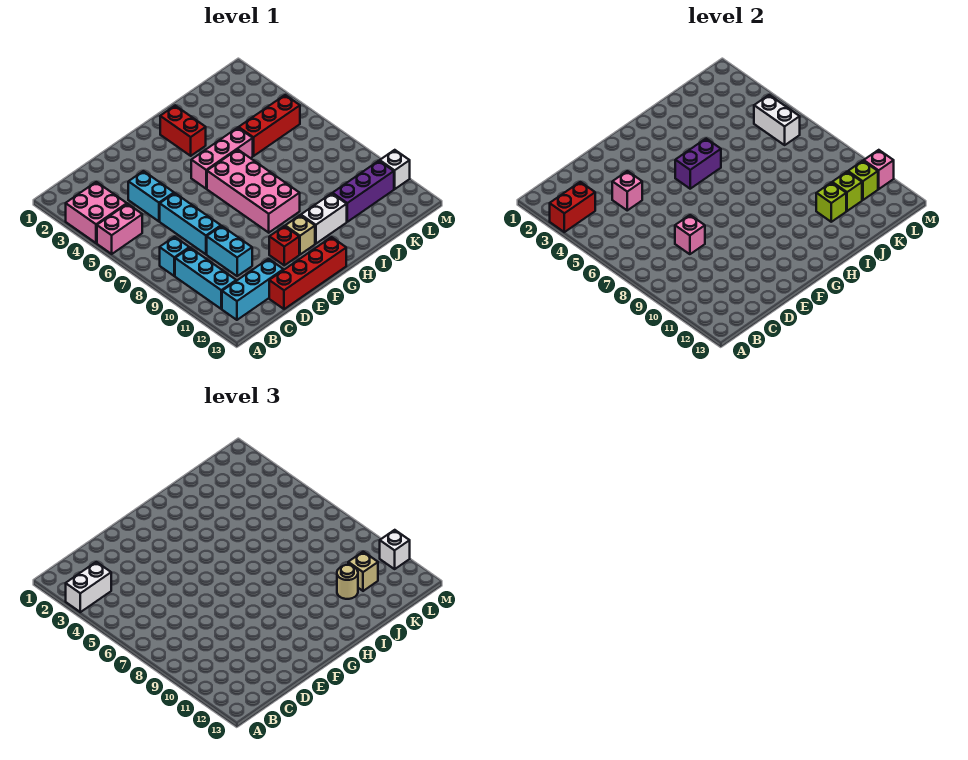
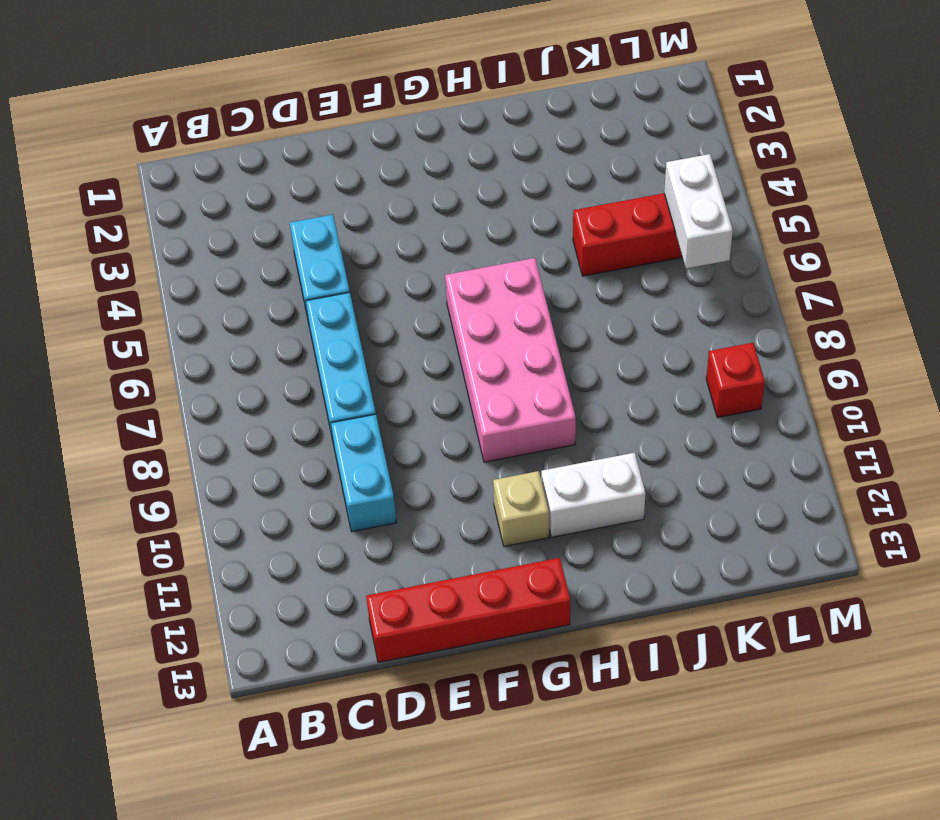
red brick L9 level 1 -> red brick F11 level 1
none -> pink brick A3:B4 level 1
none -> pink brick A5:B5 level 1
none -> cyan brick B8 level 1
none -> cyan brick B9:B11 level 1

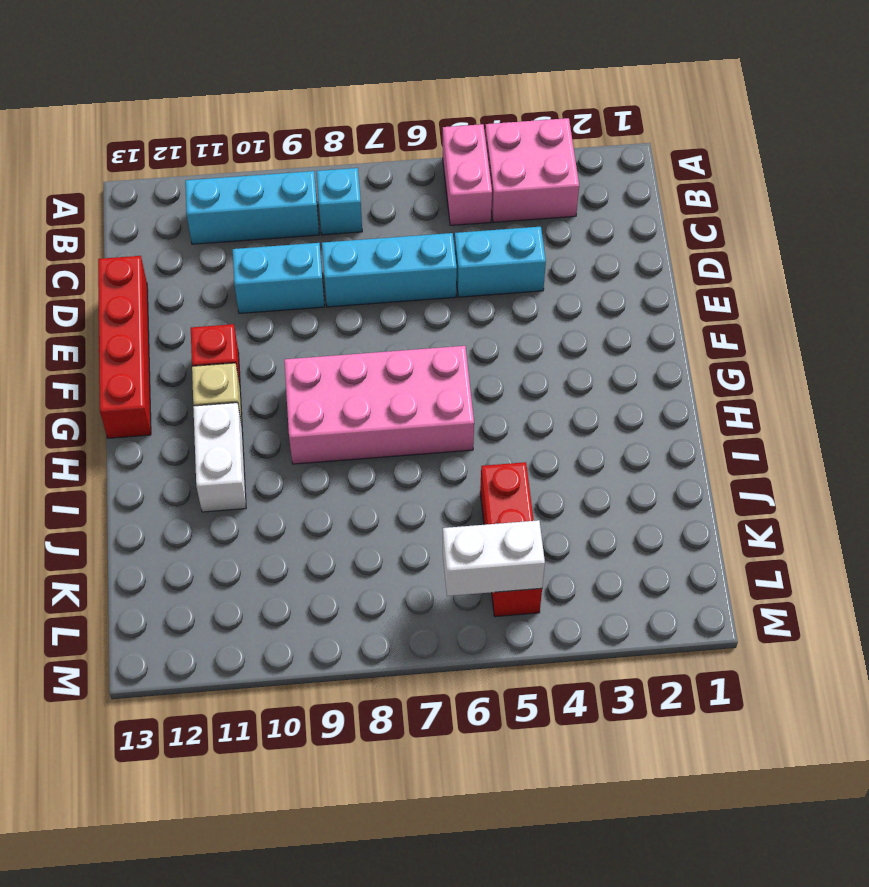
none -> cyan brick B12:D12 level 1
none -> pink brick G5:I5 level 1
none -> red brick H2:H3 level 1
none -> purple brick J11:L11 level 1

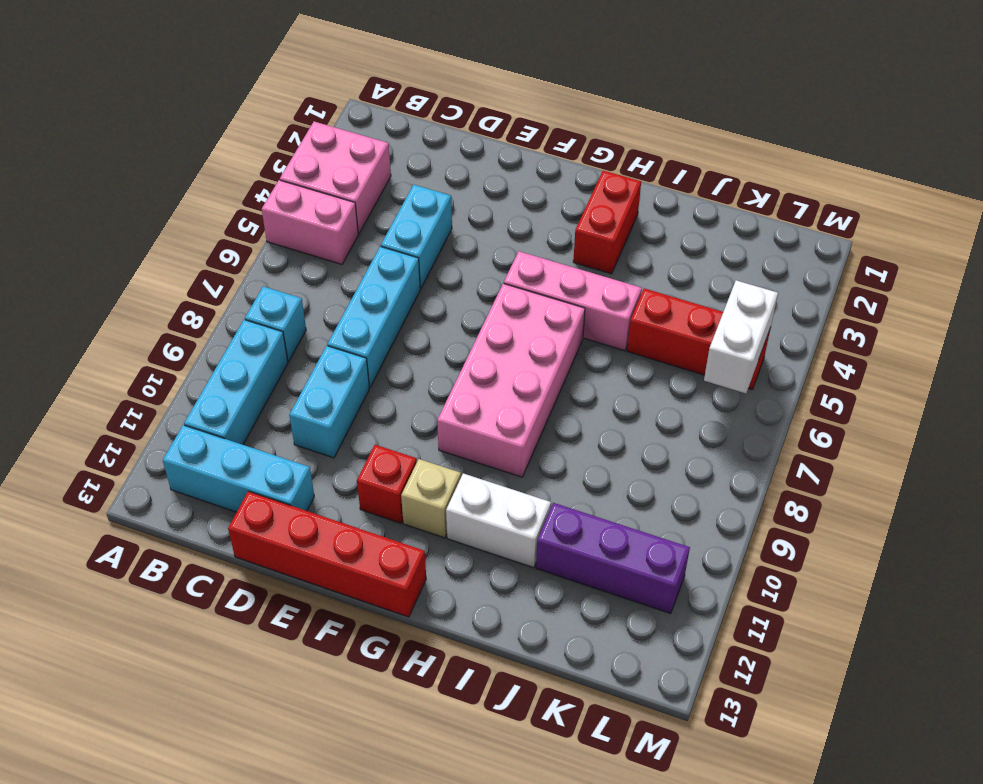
none -> white brick M11 level 1
none -> red brick A3:B3 level 2
none -> pink brick D4 level 2
none -> pink brick D8 level 2

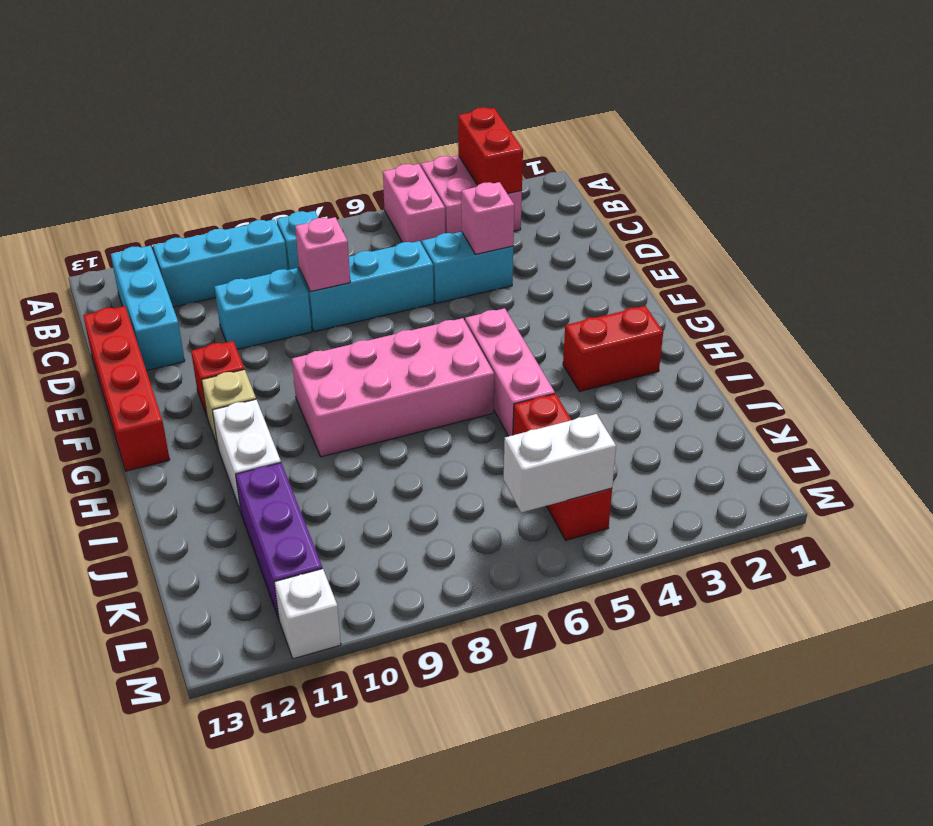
none -> purple brick G5:H5 level 2
none -> lime brick J11 level 2
none -> lime brick K11 level 2
none -> lime brick L11 level 2

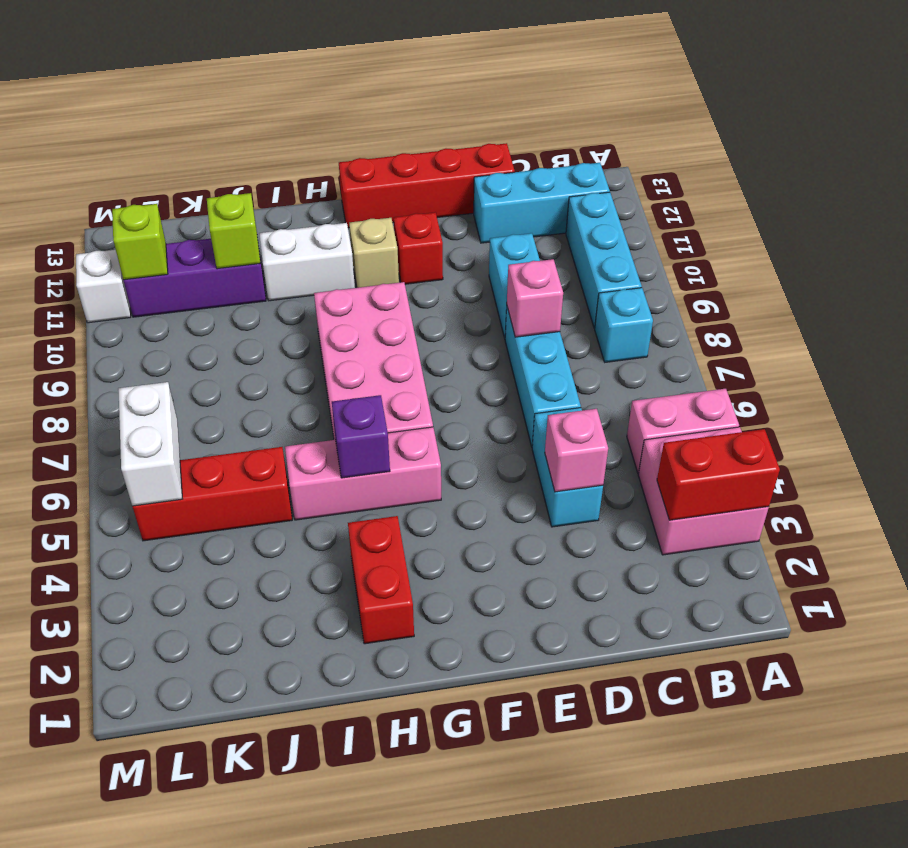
purple brick H5 level 2 -> purple brick G5:H5 level 2
none -> lime brick K11 level 2
none -> pink brick M11 level 2
none -> white brick A3:B3 level 3
none -> tan round brick J11 level 3

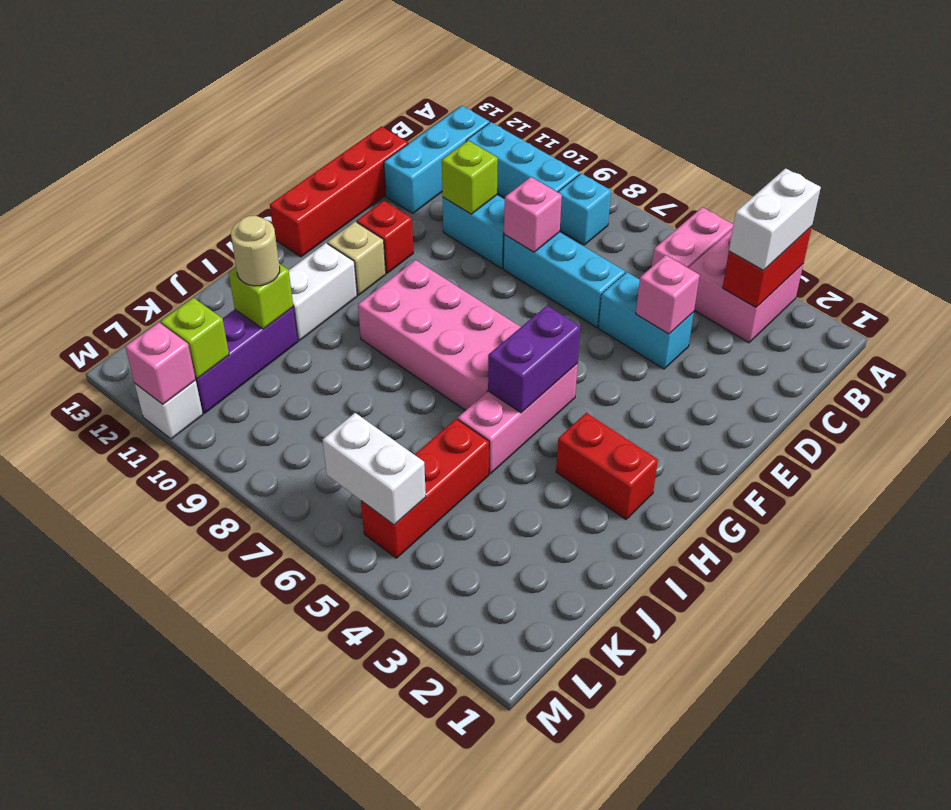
lime brick D10 level 2 -> lime brick K11 level 2
none -> tan brick K11 level 3
none -> white brick M11 level 3

